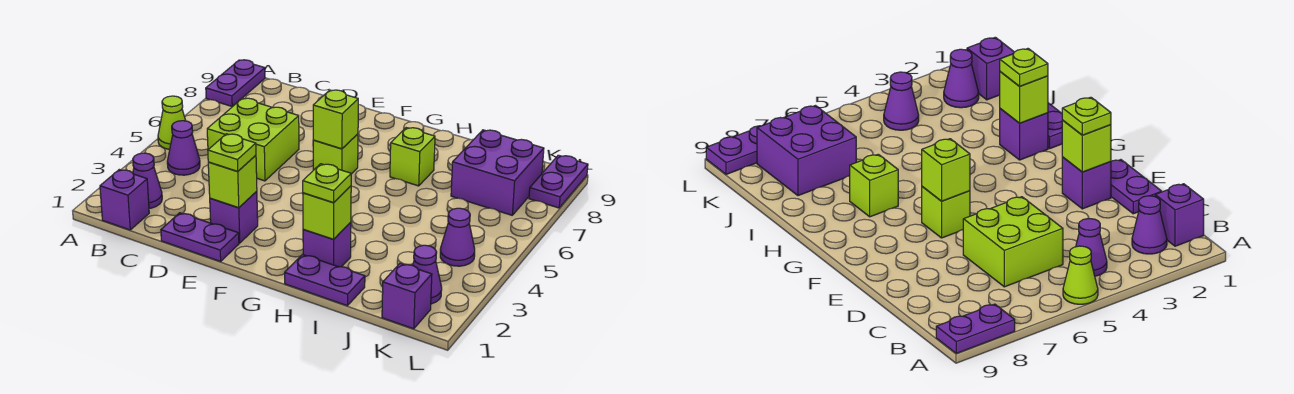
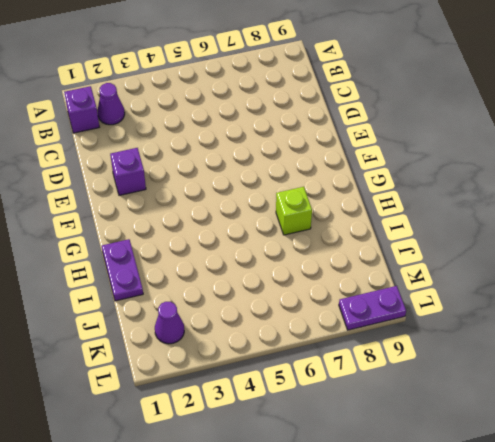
none -> lime cone A5 level 1
none -> purple plate A8:A9 level 1
none -> purple cone B4 level 1

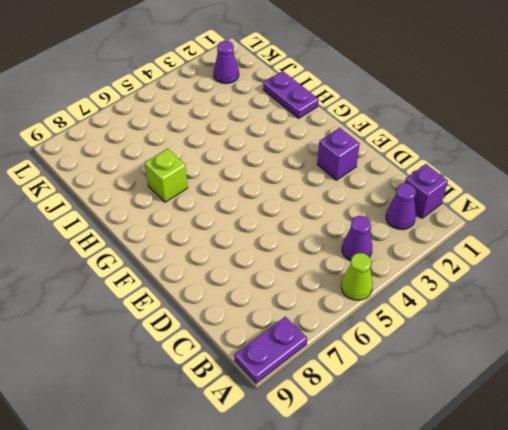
none -> lime brick C5:D6 level 1
none -> purple plate D1:E1 level 1
none -> lime brick F6 level 1

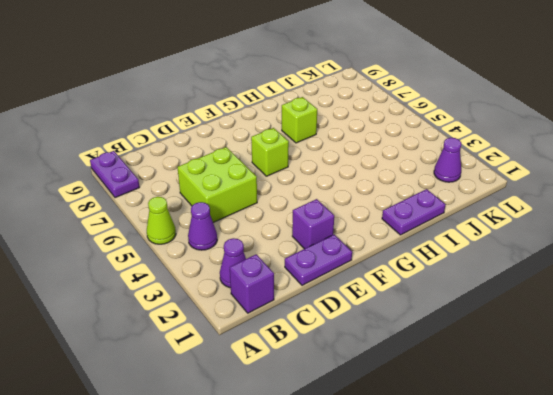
none -> purple brick H2 level 1
none -> purple brick J7:K8 level 1
none -> purple brick K1 level 1

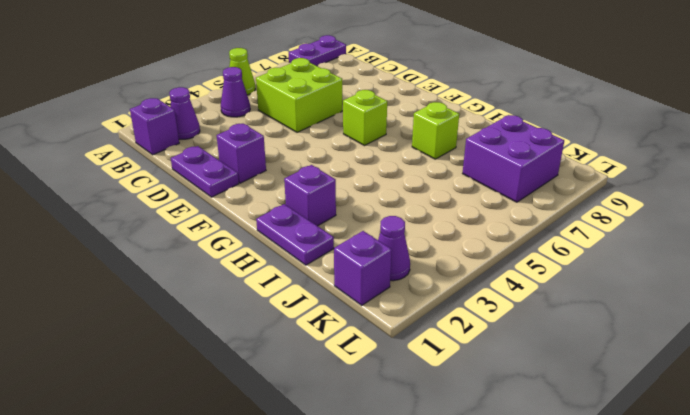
none -> purple cone K4 level 1
none -> purple plate L8:L9 level 1
none -> lime brick E2 level 2

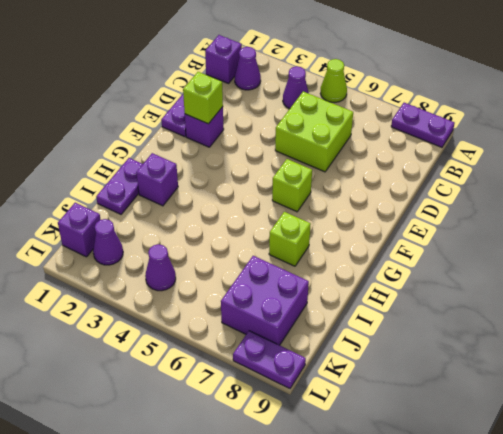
none -> lime brick F6 level 2
none -> lime brick H2 level 2
none -> lime plate E2 level 3

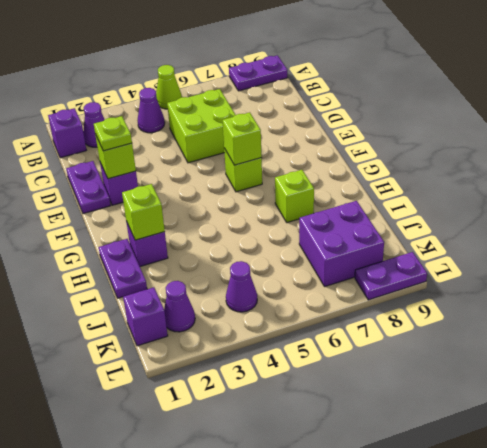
none -> lime plate H2 level 3

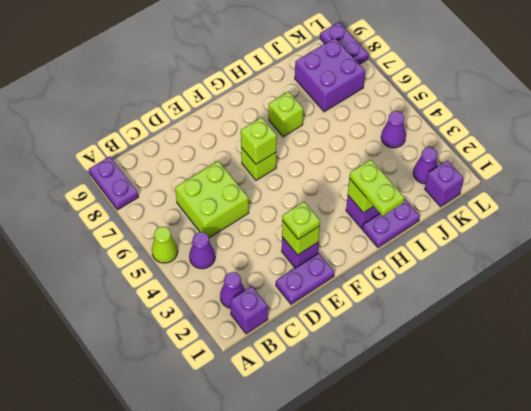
lime plate H1:H2 level 3 -> lime plate H2 level 3

